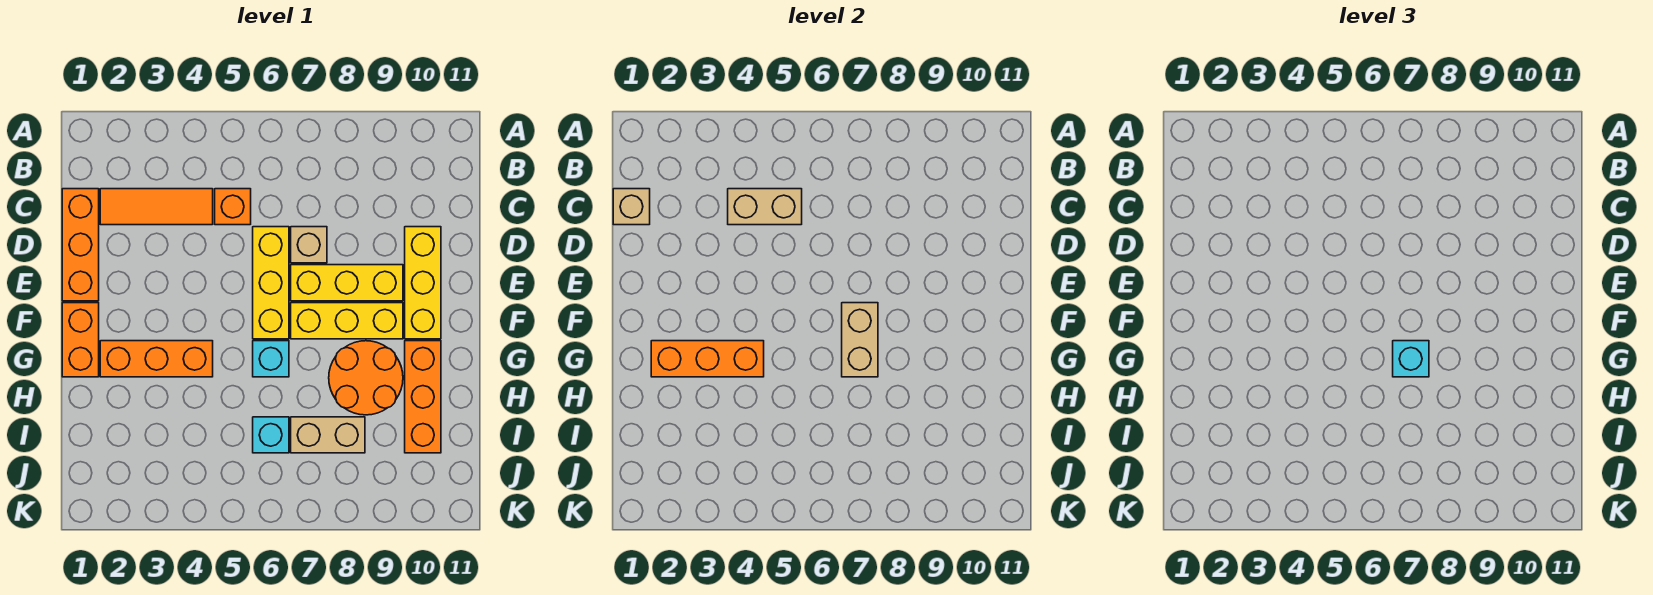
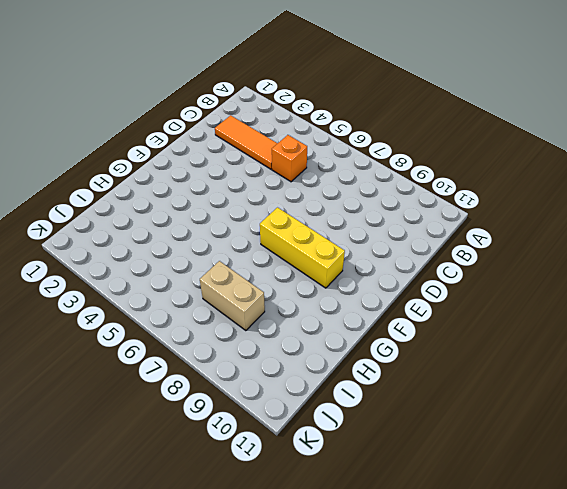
none -> orange brick C1:E1 level 1
none -> yellow brick D6:F6 level 1
none -> tan brick D7 level 1

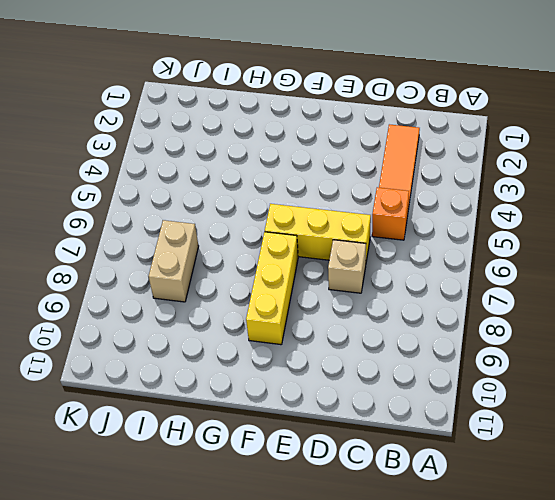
none -> orange brick C1:E1 level 1
none -> yellow brick D10:F10 level 1
none -> yellow brick E7:E9 level 1

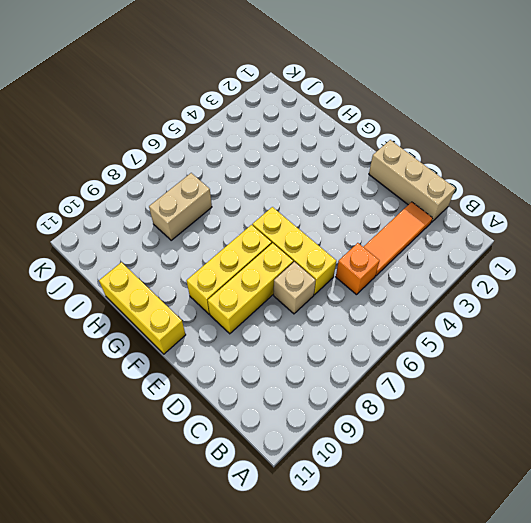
tan brick C1:E1 level 1 -> orange brick C1:E1 level 1
yellow brick F11:H11 level 1 -> yellow brick D10:F10 level 1
none -> orange brick F1:G1 level 1
none -> orange brick G2:G4 level 1
none -> cyan brick G6 level 1

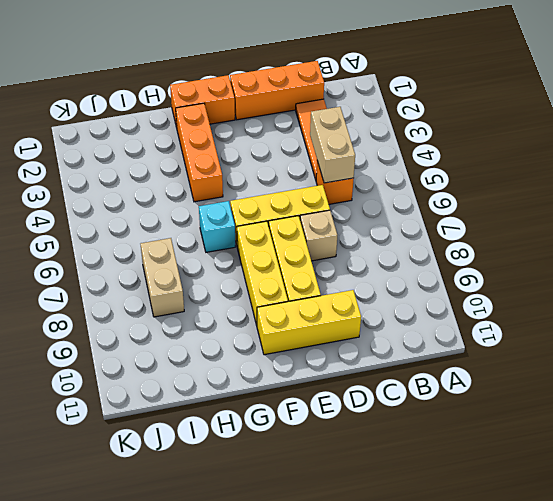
none -> orange round brick G8:H9 level 1
none -> orange brick G10:I10 level 1
none -> cyan brick I6 level 1

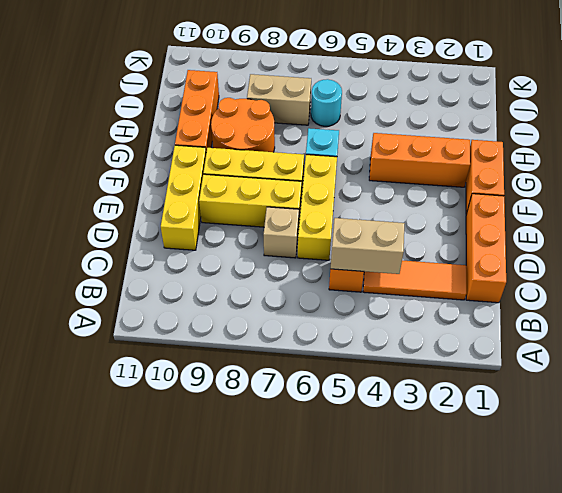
cyan round brick I6 level 1 -> cyan brick I6 level 1
none -> tan brick C1 level 2
none -> tan brick F7:G7 level 2
none -> orange brick G2:G4 level 2

